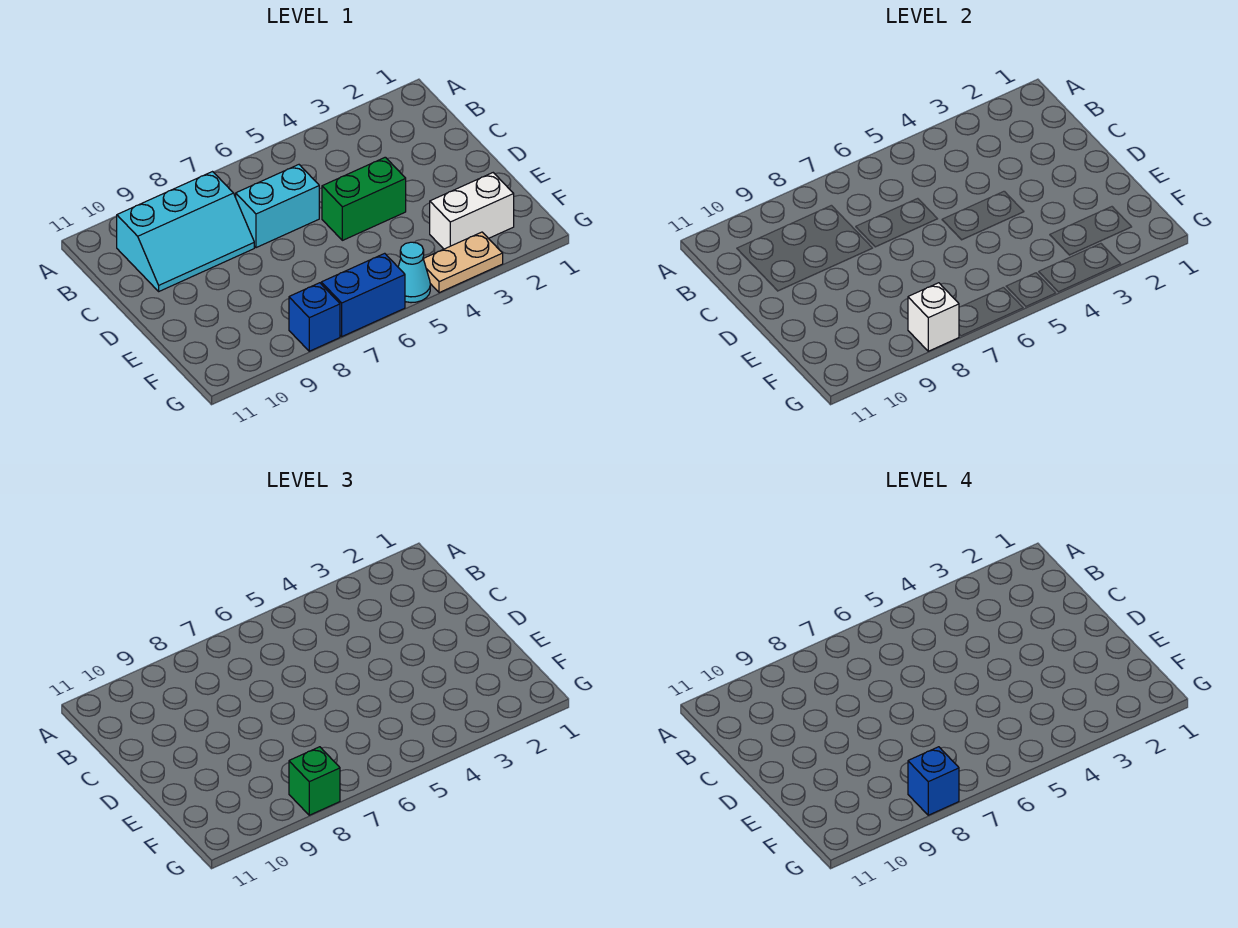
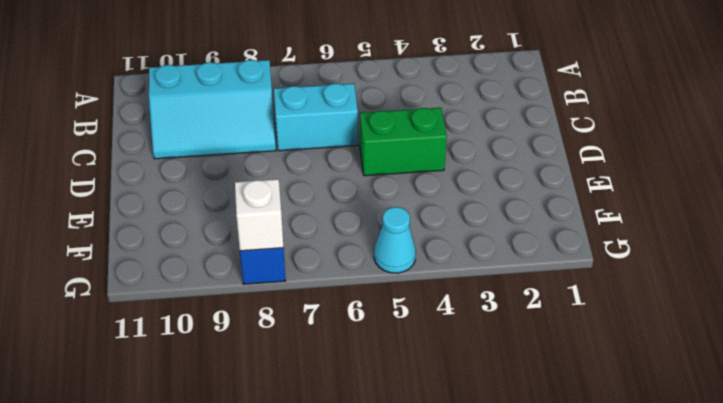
none -> white brick F2:F3 level 1
none -> tan plate G3:G4 level 1

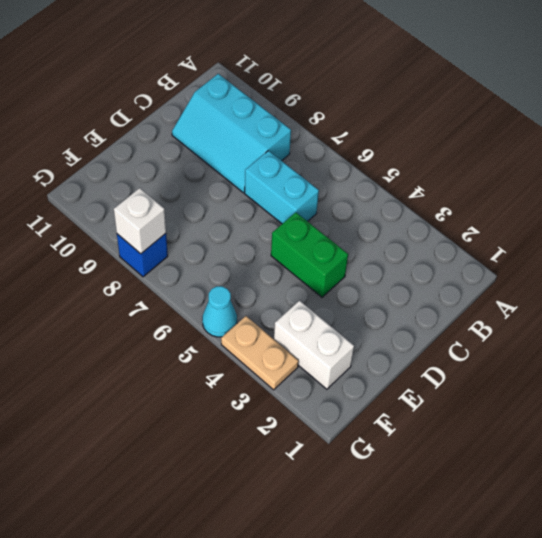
none -> blue brick G6:G7 level 1
none -> green brick G8 level 3

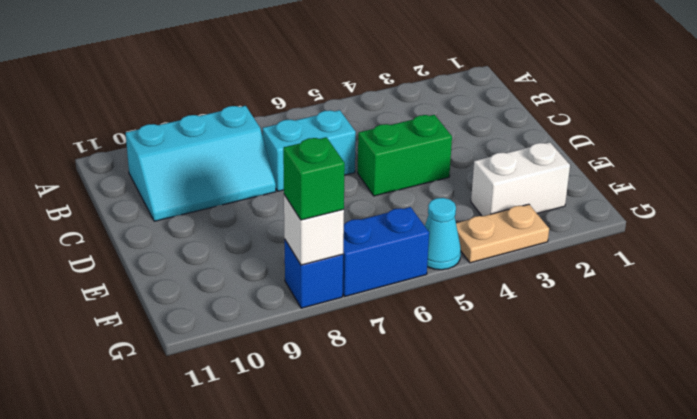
none -> blue brick G8 level 4

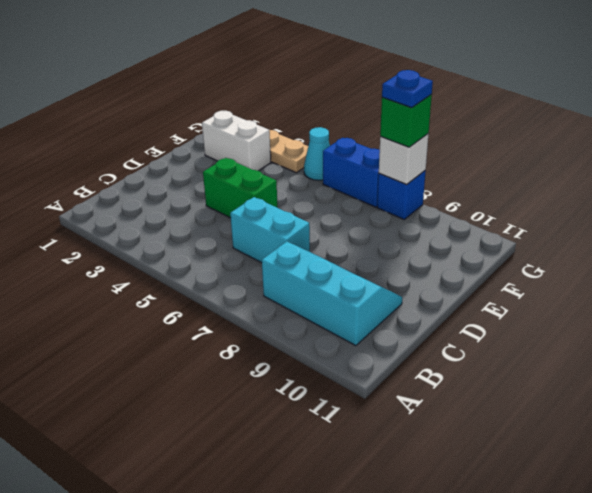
blue plate G8 level 4 -> blue brick G8 level 4

